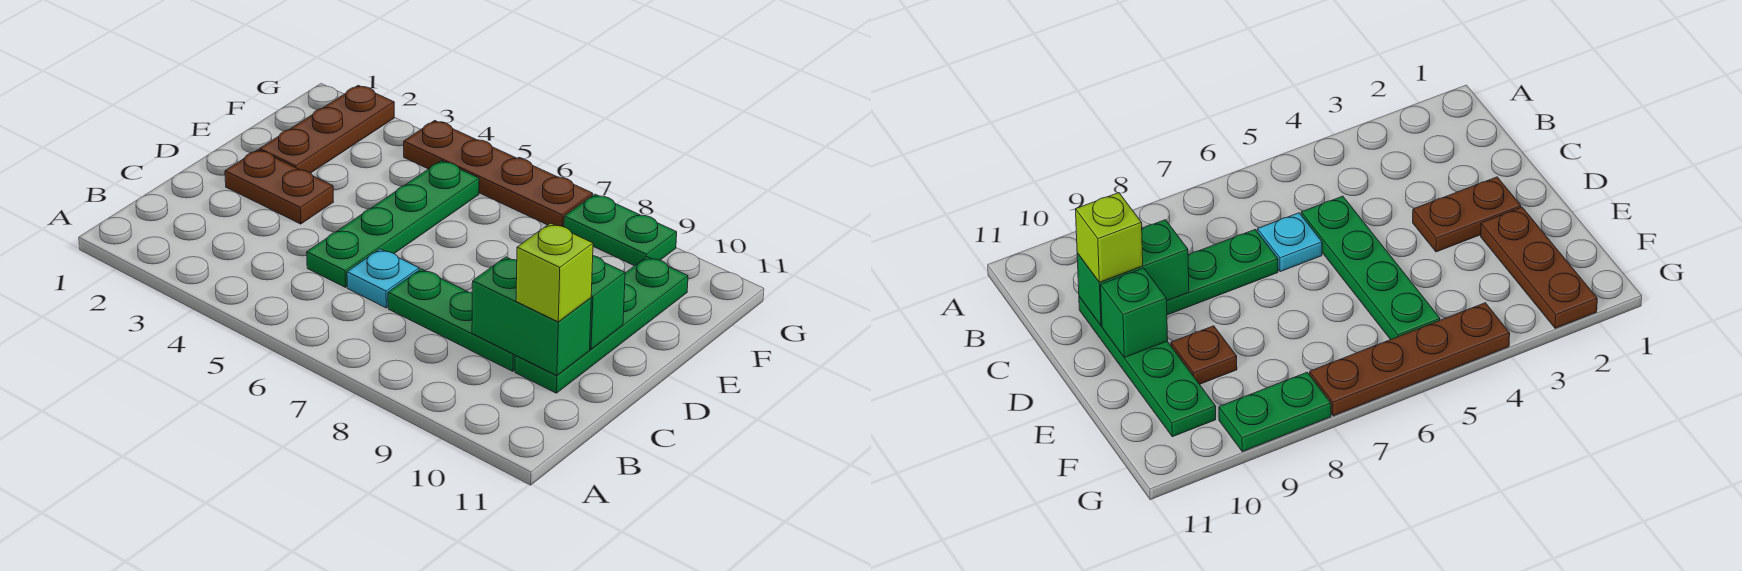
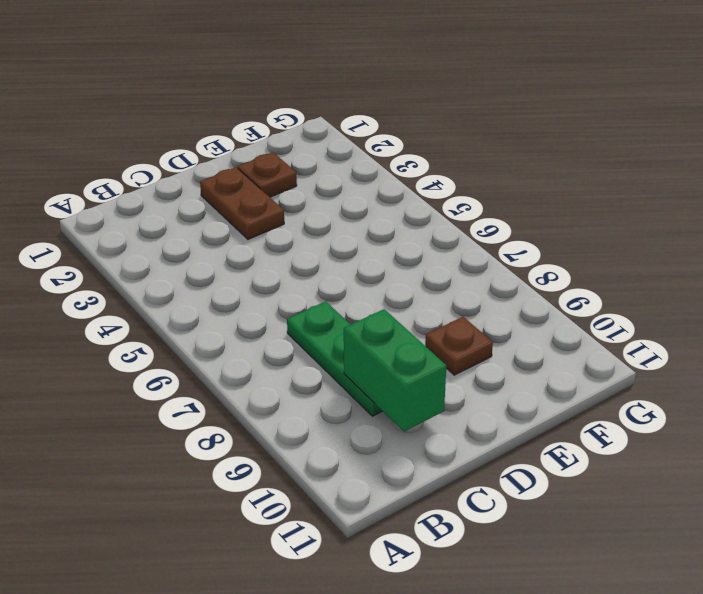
brown plate E2 level 1 -> brown plate E2:G2 level 1
none -> green plate C5:F5 level 1
none -> cyan plate C6 level 1
none -> green plate C10:F10 level 1

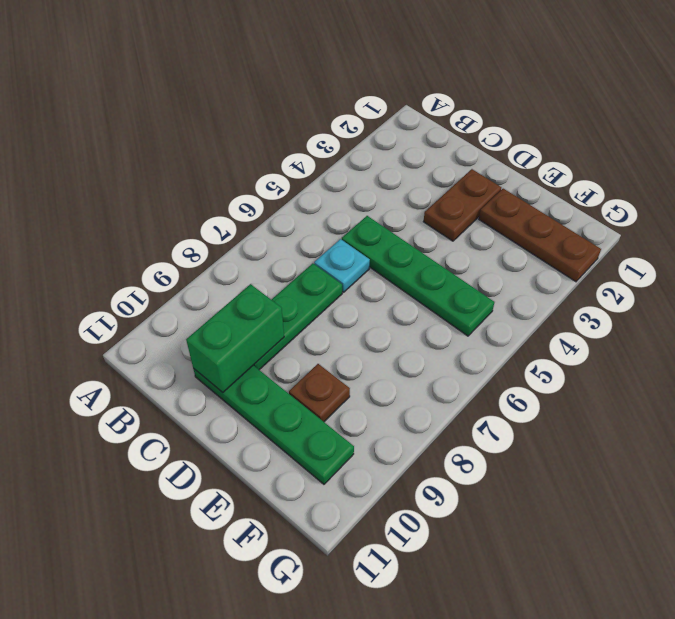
none -> brown plate G4:G7 level 1
none -> green plate G8:G9 level 1
none -> green brick D10 level 2

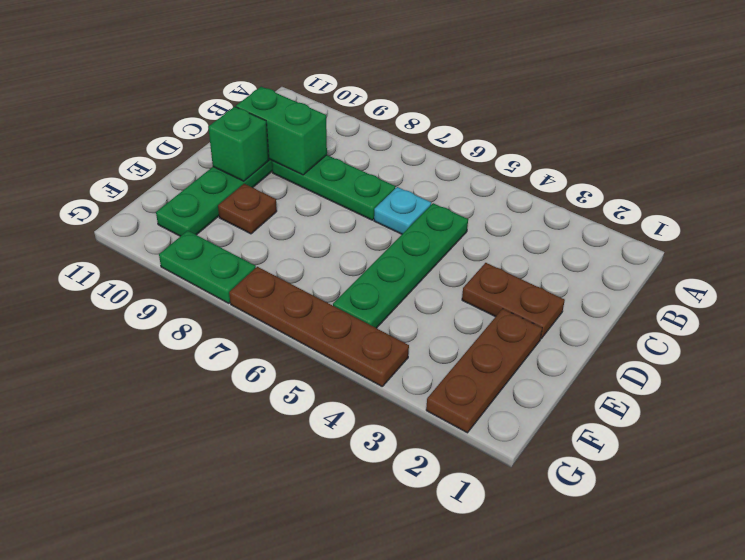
none -> lime brick C10 level 3

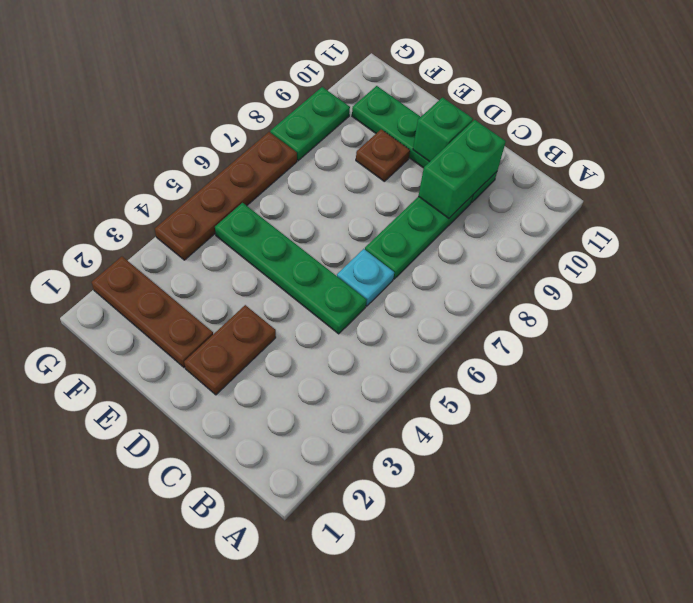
none -> lime brick C10 level 3

